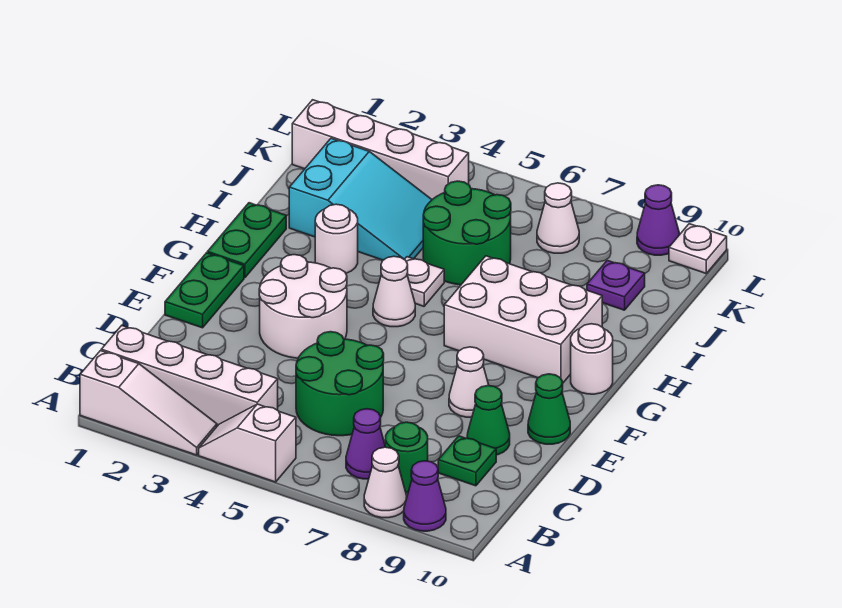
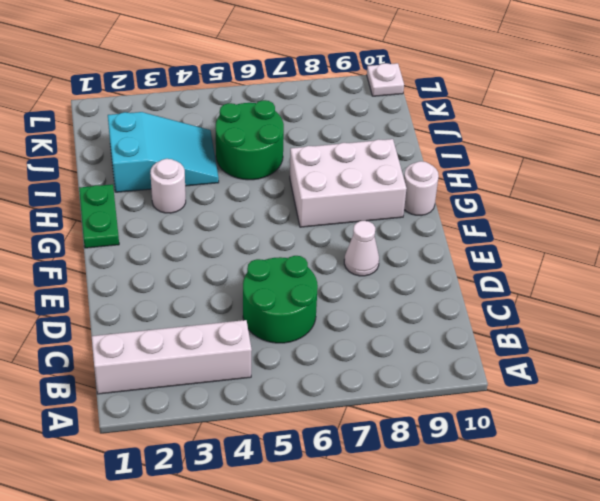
none -> white slope A1:A3 level 1 top 1
none -> white slope A4:A5 level 1 top 5
none -> white cone A8 level 1

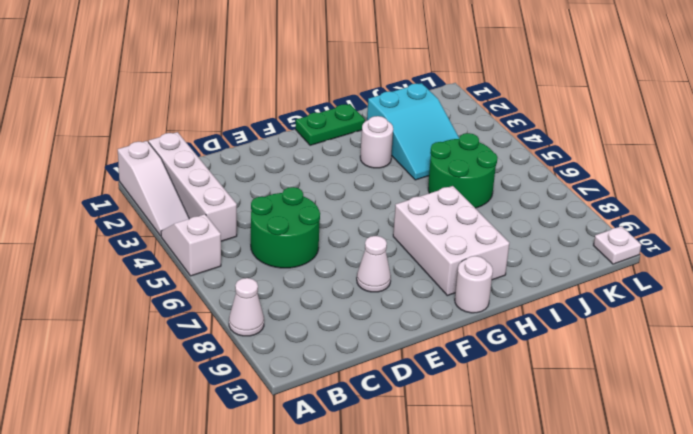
none -> purple cone A9 level 1
none -> purple cone B7 level 1
none -> green round brick B8 level 1

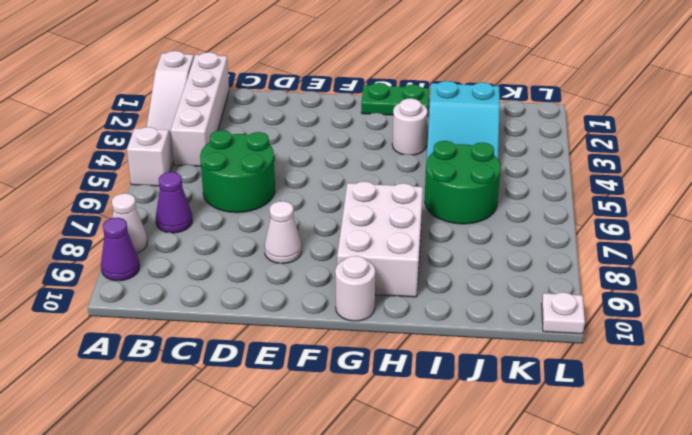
none -> green round brick B8 level 1
none -> green plate C9 level 1
none -> green cone D9 level 1

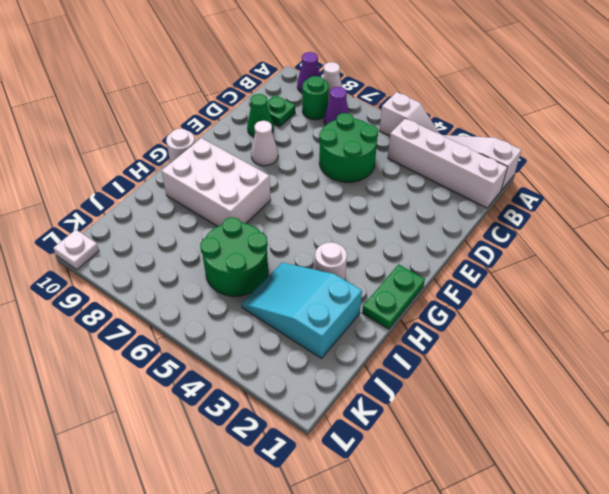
none -> green plate E1:F1 level 1
none -> white round brick E3:F4 level 1
none -> green cone E10 level 1

